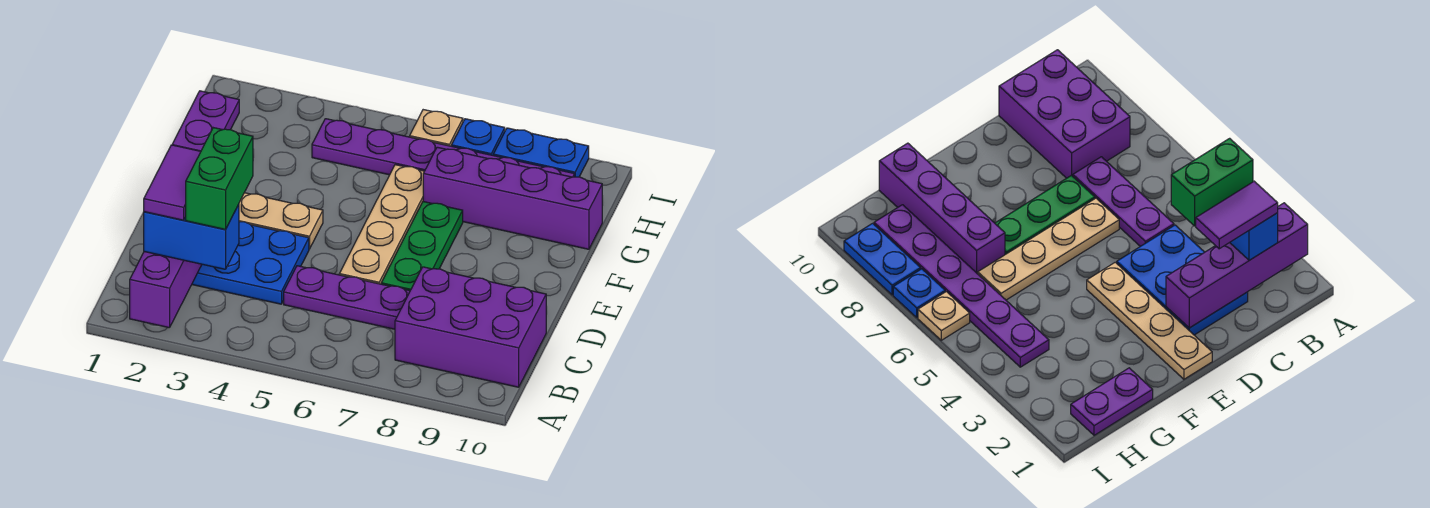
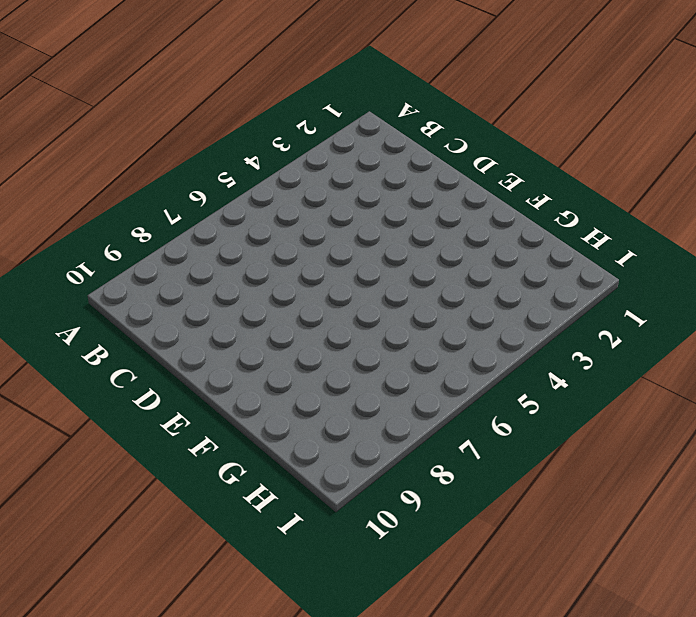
none -> purple brick B8:C10 level 1
none -> blue plate C2:D4 level 1
none -> purple plate C5:C7 level 1

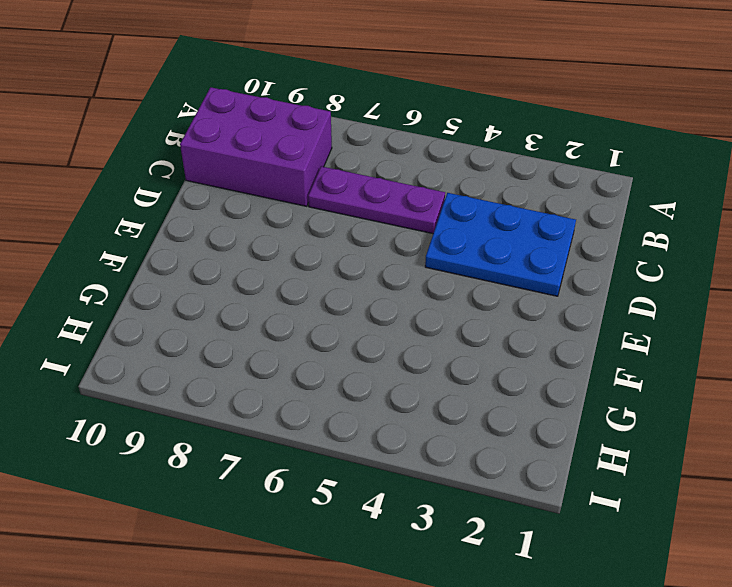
none -> tan plate D6:G6 level 1
none -> green plate D7:F7 level 1
none -> tan plate E1:E4 level 1

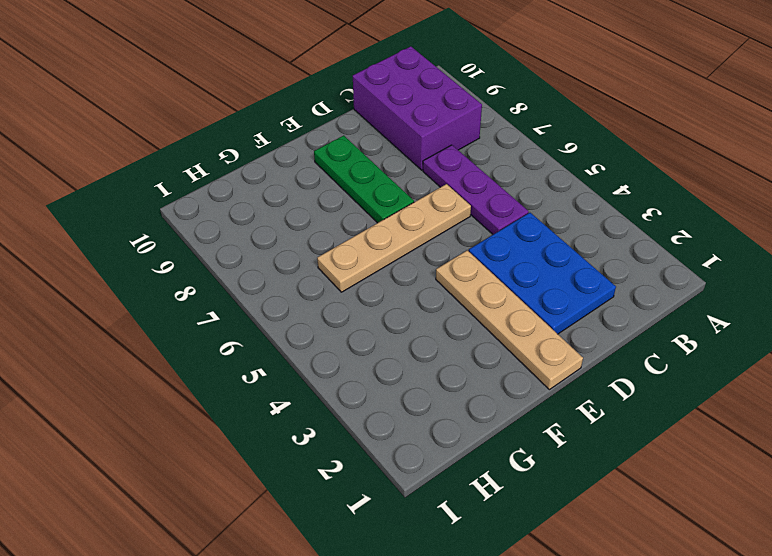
green plate E7:E9 level 1 -> green plate D7:F7 level 1
none -> purple plate G1:H1 level 1
none -> purple brick G7:G10 level 1
none -> purple plate H4:H9 level 1

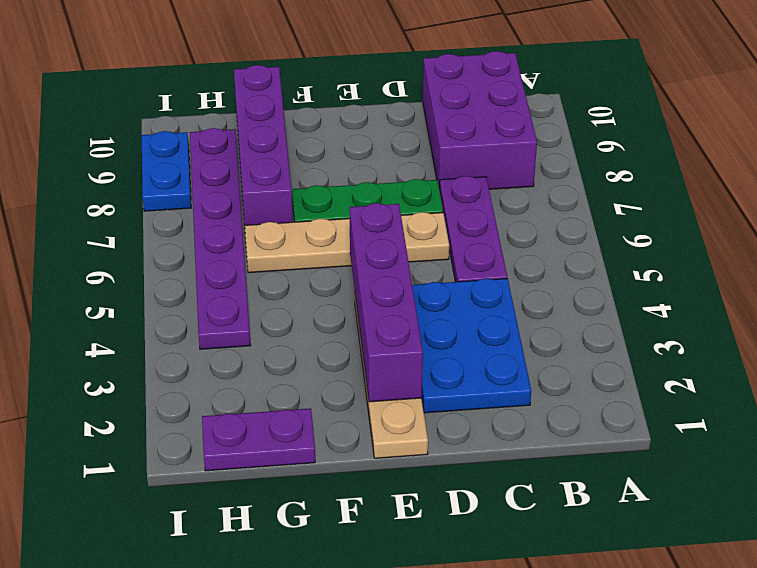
purple brick E2:E5 level 2 -> purple brick A2:D2 level 2
none -> tan plate I6 level 1
none -> blue plate I7 level 1
none -> blue brick B2:B3 level 3

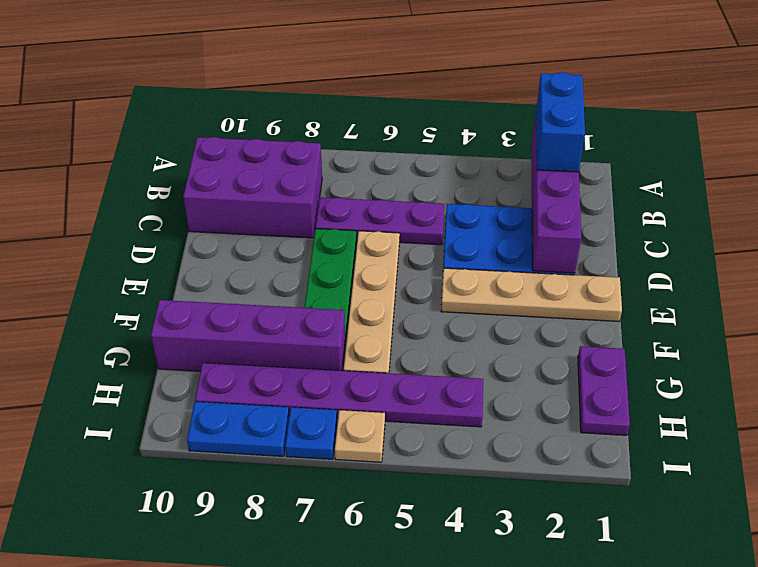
blue brick A2:B2 level 3 -> blue brick B2:B3 level 3
none -> purple tile B2:C2 level 4
none -> green brick B3:C3 level 4

